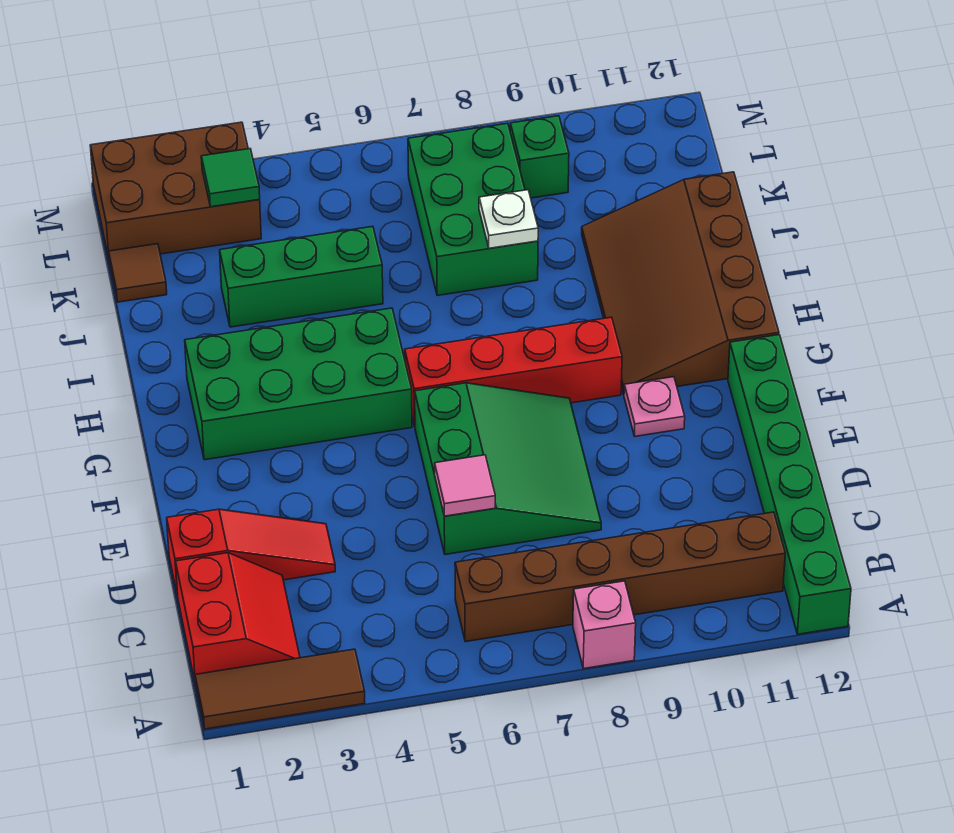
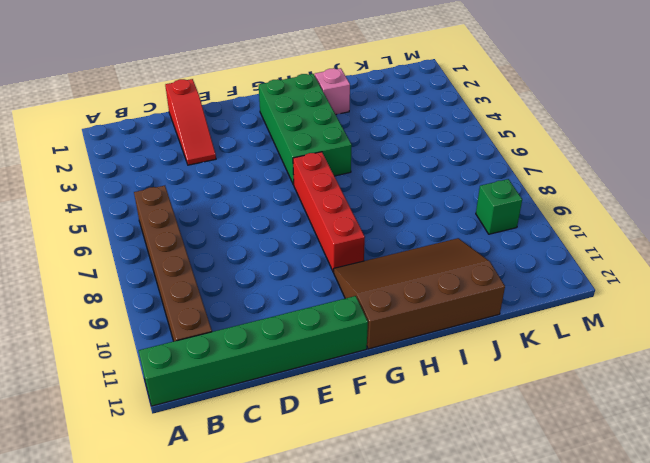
pink brick I2 level 1 -> pink brick A8 level 1
none -> brown tile A1:A3 level 1
none -> red slope B1:C2 level 1 top 1
none -> green slope D6:F8 level 1 top 6

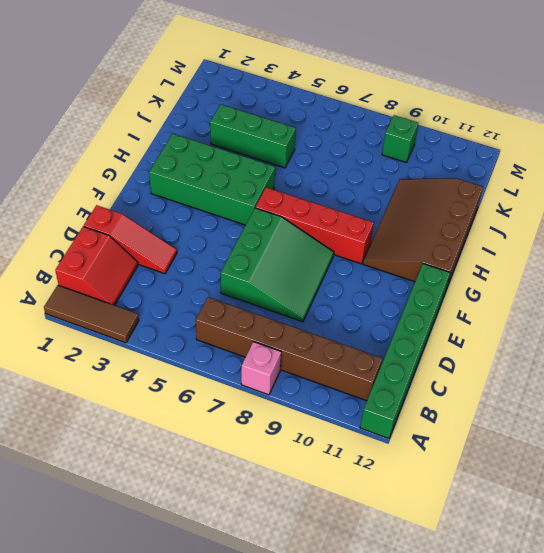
none -> pink plate F10 level 1
none -> green brick J7:L8 level 1
none -> brown tile K1 level 1

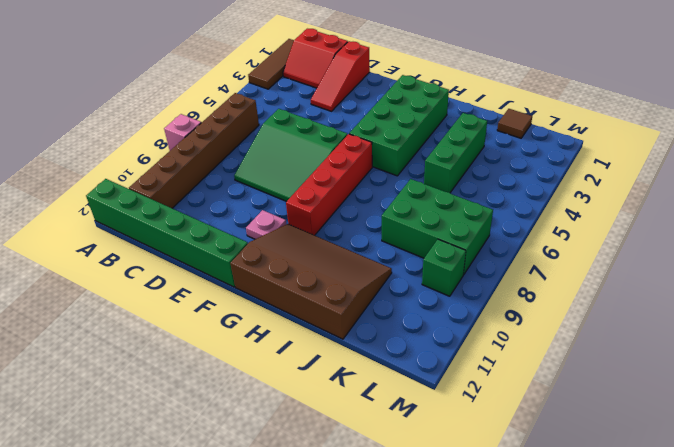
none -> brown brick L1:M3 level 1
none -> pink tile D6 level 2
none -> white plate J8 level 2

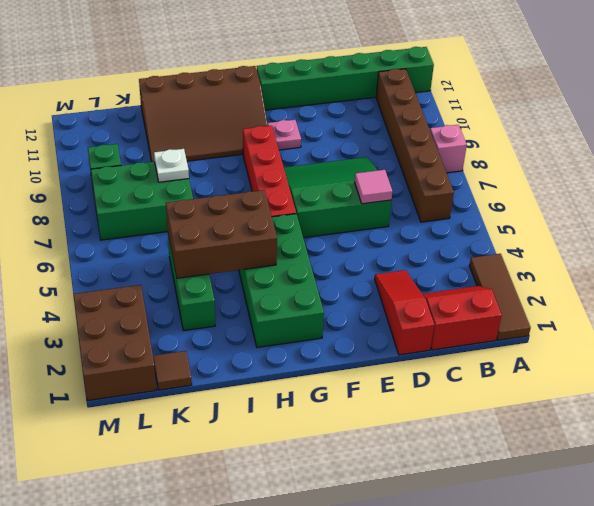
brown brick H4:J5 level 2 -> none
none -> green tile L3 level 2

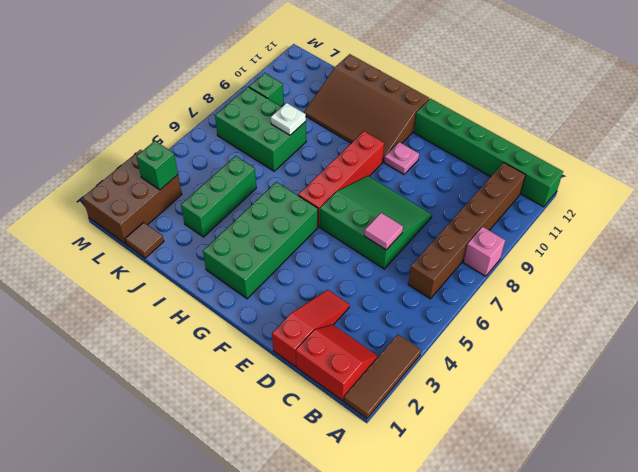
green brick L3 level 2 -> green tile L3 level 2

